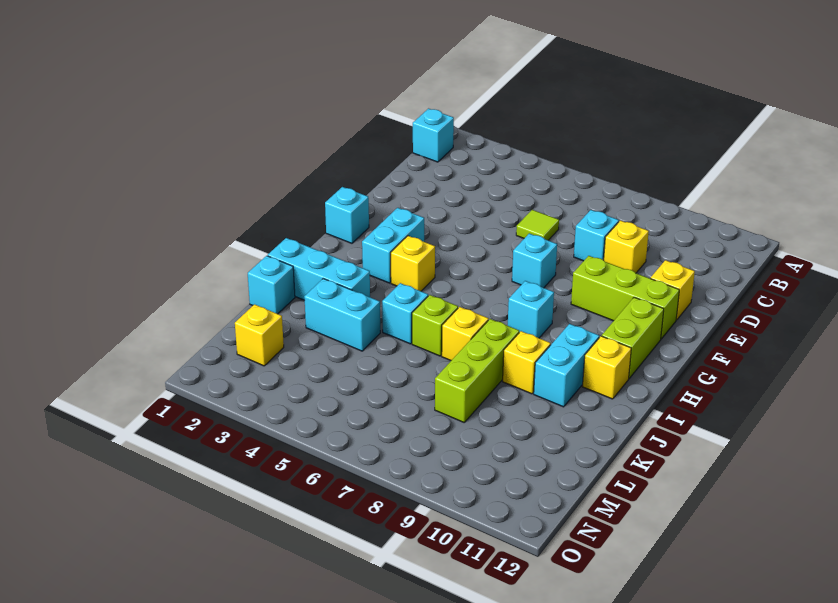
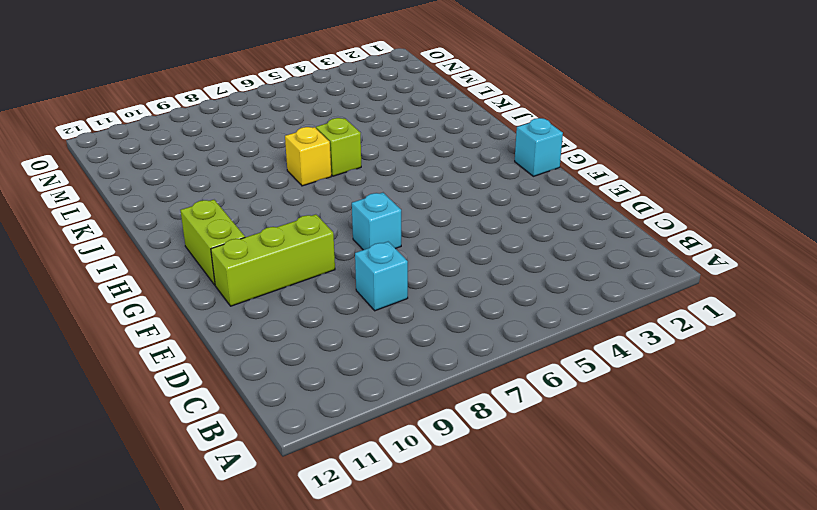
none -> cyan brick B1 level 1
none -> lime tile D6 level 1
none -> yellow brick D9 level 1

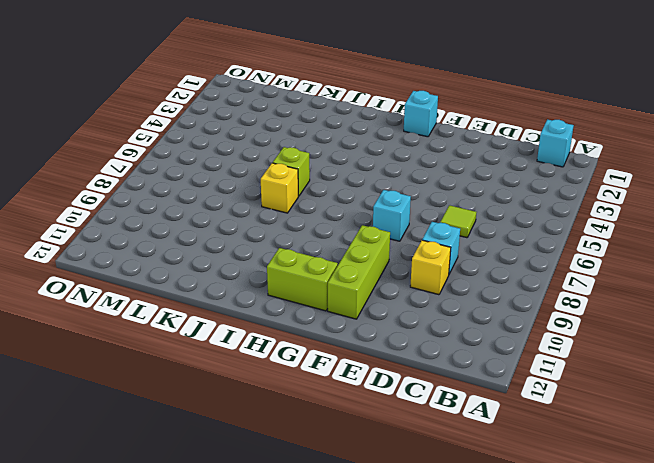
none -> yellow brick E11 level 1
none -> cyan brick G3:H3 level 1
none -> yellow brick H4 level 1

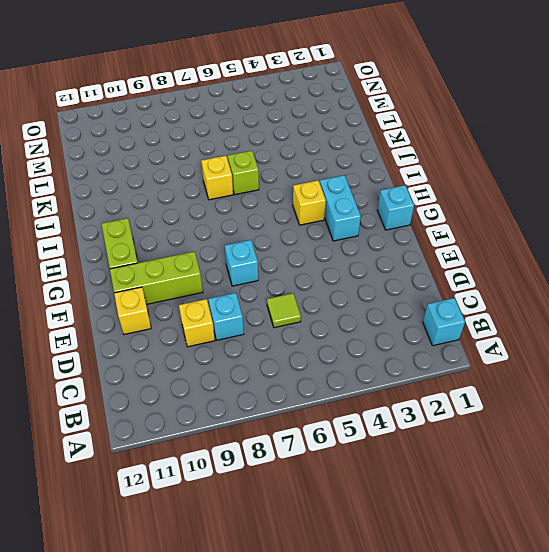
none -> cyan brick H8 level 1
none -> cyan brick I10:J10 level 1
none -> yellow brick I11 level 1

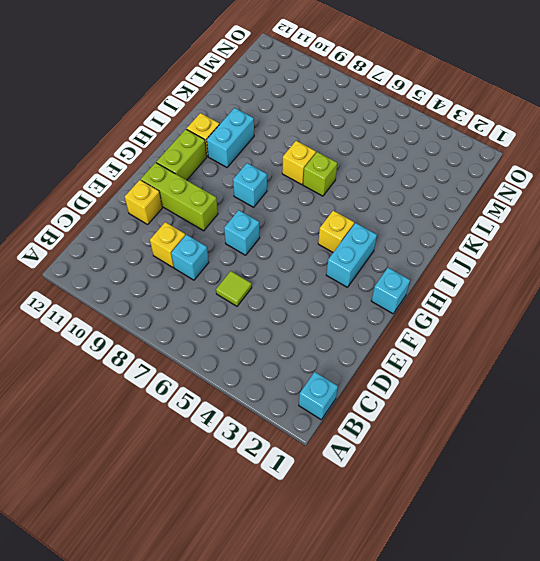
none -> cyan brick J1:J3 level 1
none -> cyan brick J5 level 1
none -> lime brick J8:L8 level 1

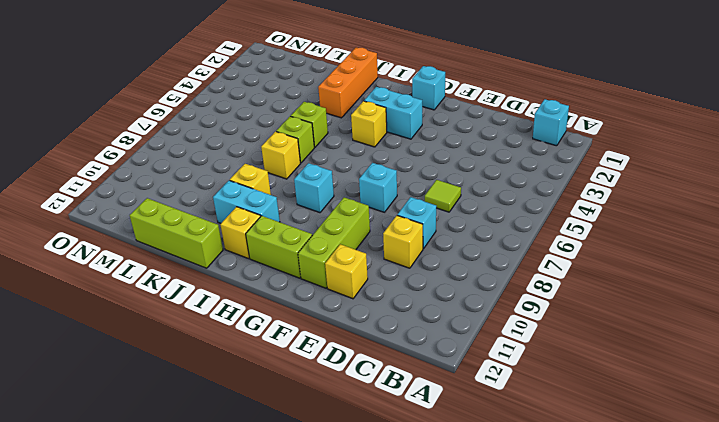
orange brick J1:J3 level 1 -> cyan brick J1:J3 level 1
lime brick J5 level 1 -> cyan brick J5 level 1
lime brick J12:L12 level 1 -> lime brick J8:L8 level 1
none -> cyan brick K1 level 1
none -> cyan brick K3:K4 level 1
none -> yellow brick M2 level 1

